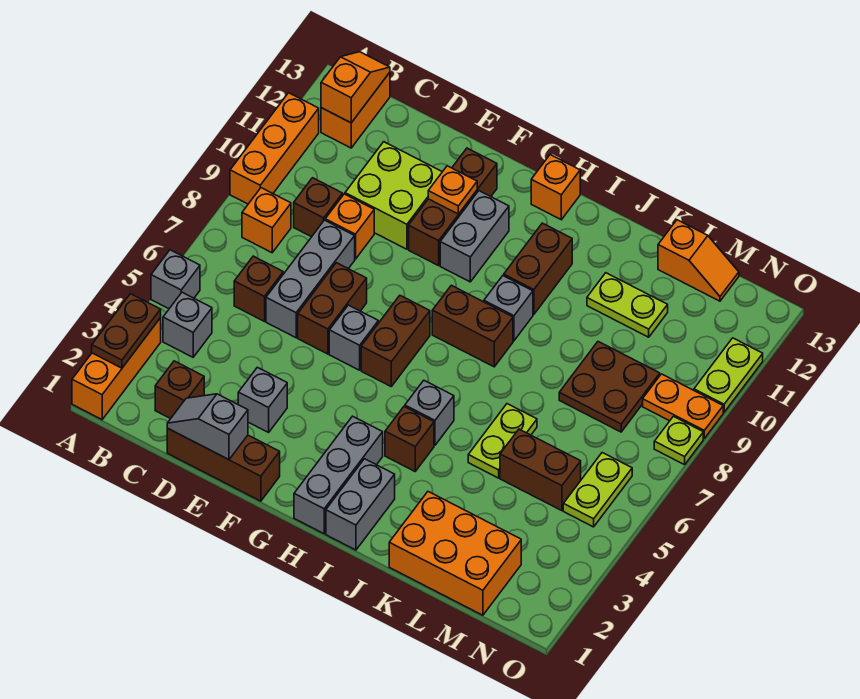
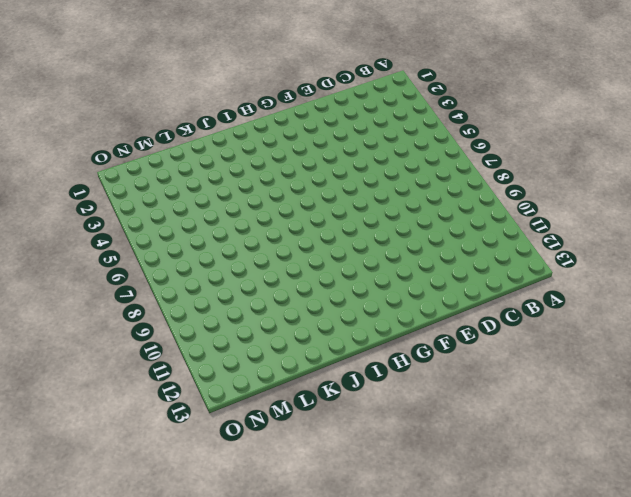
none -> orange brick A1:A3 level 1
none -> grey brick A5 level 1
none -> orange brick A9:A11 level 1
none -> grey brick B4 level 1

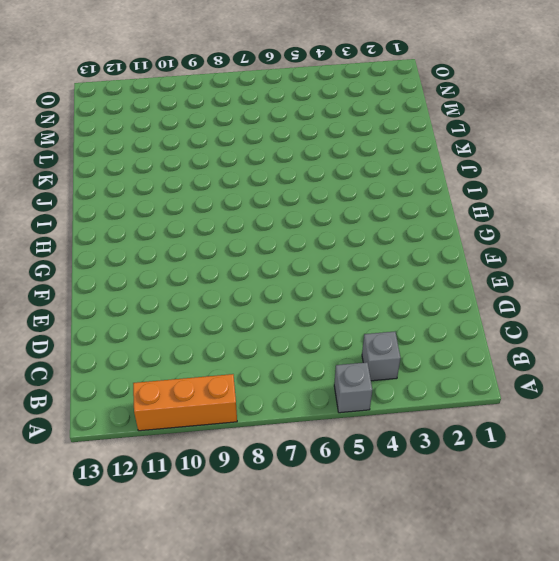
none -> orange brick A1:A3 level 1
none -> orange brick B8 level 1
none -> orange brick B12:B13 level 1
none -> brown brick C2 level 1

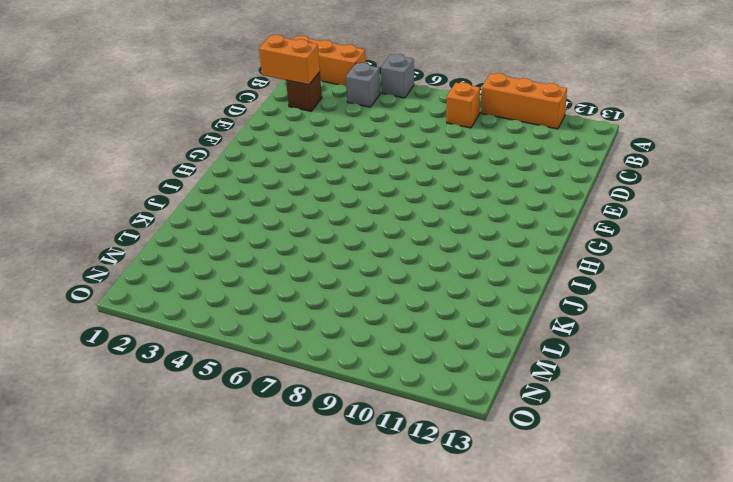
orange brick C1:C2 level 2 -> orange brick B12:B13 level 1
none -> brown brick C6 level 1
none -> brown brick C9 level 1
none -> brown brick D1:F1 level 1
none -> grey brick D6:D8 level 1

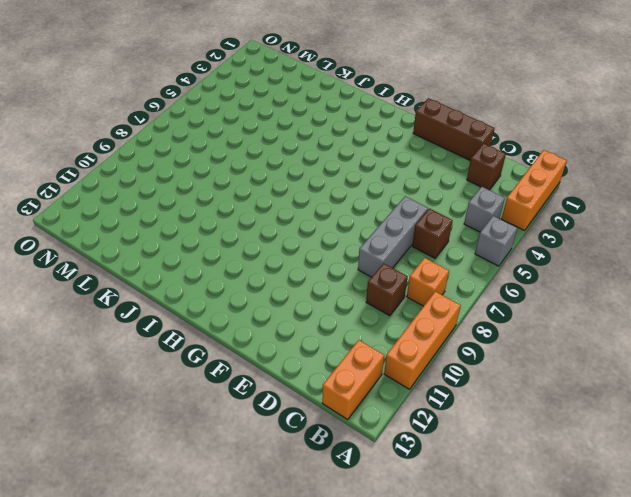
none -> orange brick D9 level 1
none -> lime brick D10:E11 level 1
none -> grey brick E3 level 1
none -> brown brick E6:E7 level 1

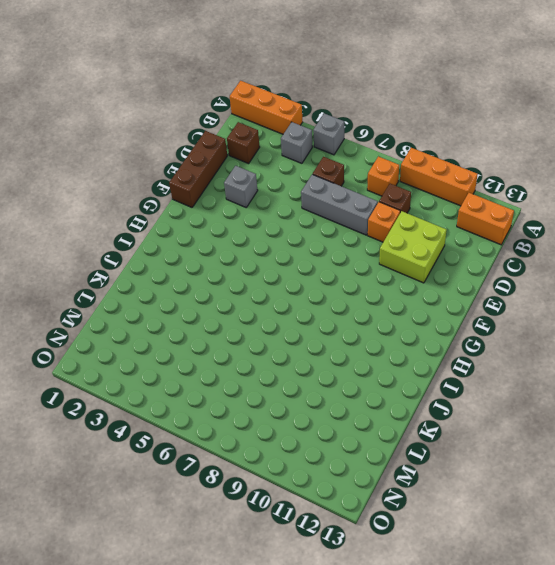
none -> brown brick E6:E7 level 1
none -> grey brick F6 level 1
none -> brown brick F10:F12 level 1
none -> brown brick G6:G7 level 1

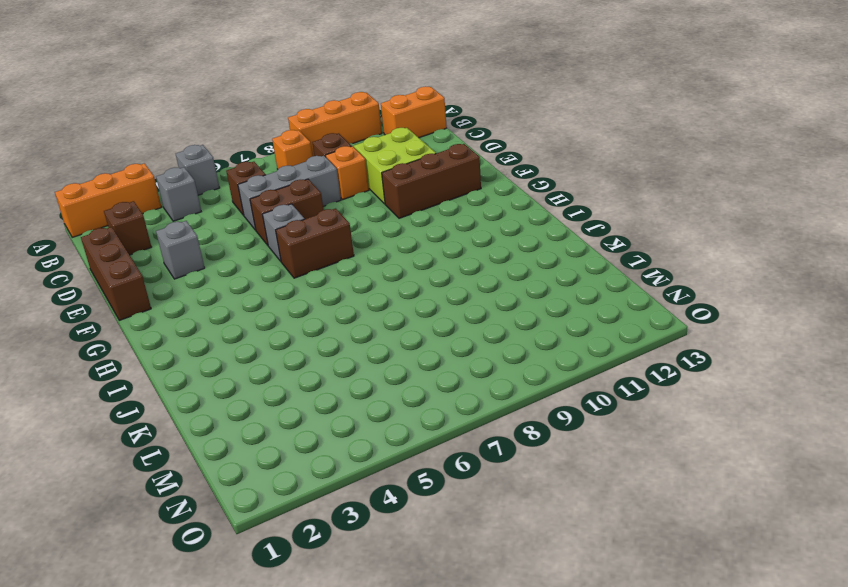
none -> grey brick G10:G11 level 1
none -> grey brick H1:H3 level 1
none -> brown brick H8:I8 level 1
none -> orange brick H13 level 1

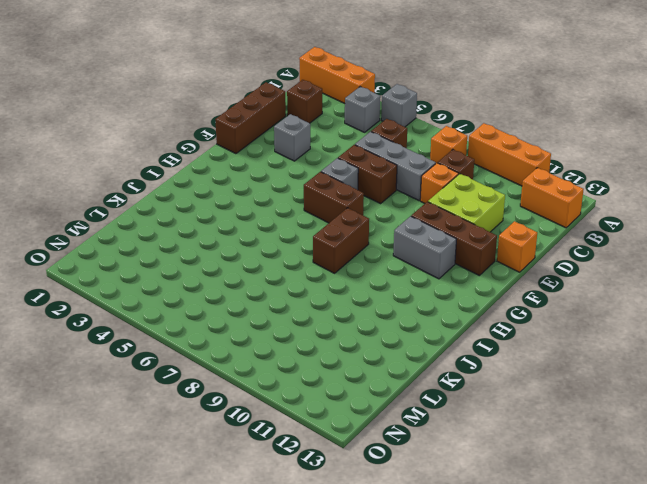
orange brick E13 level 1 -> orange brick H13 level 1
none -> grey brick H1:H3 level 1
none -> grey brick I1:I2 level 1
none -> brown brick I4 level 1
none -> grey brick I5 level 1

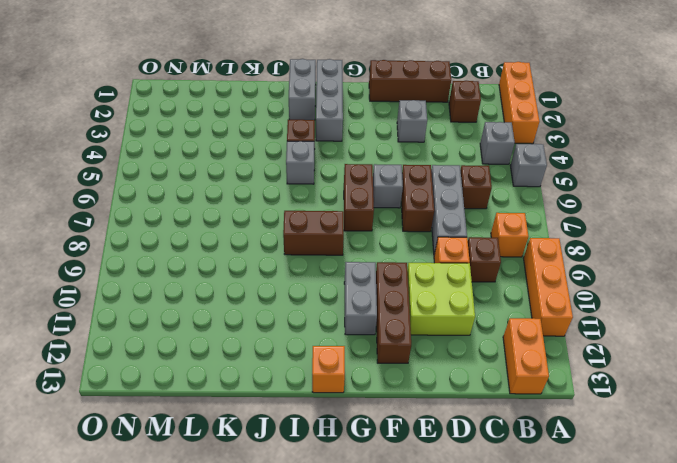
none -> grey brick I9 level 1
none -> brown brick I10:I11 level 1
none -> orange brick K1:M2 level 1
none -> lime plate K5:K6 level 1

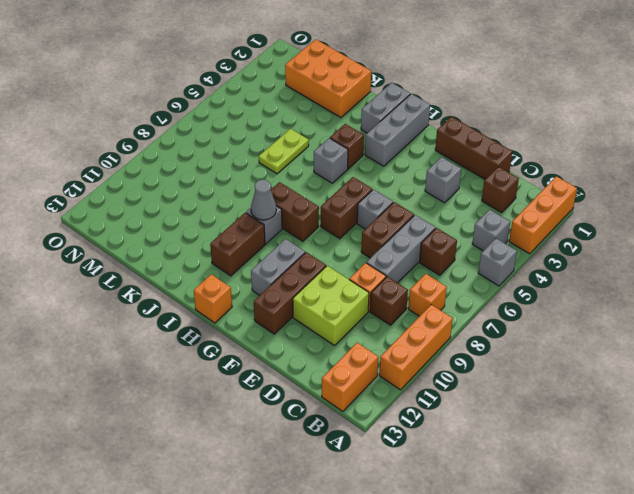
grey cone I9 level 2 -> none
none -> lime plate K11:L11 level 1
none -> brown brick L5:M5 level 1
none -> brown plate L8:M9 level 1
none -> orange slope L13:M13 level 1 top L

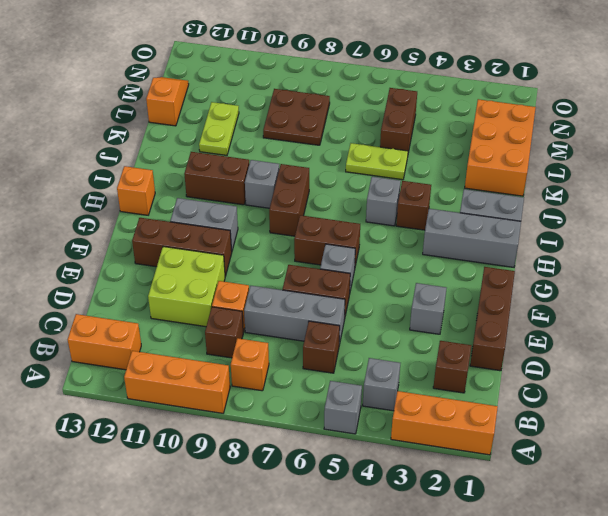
none -> lime plate N5:N6 level 1
none -> orange plate N9:O9 level 1
none -> lime plate O8 level 1
none -> lime plate O10:O11 level 1

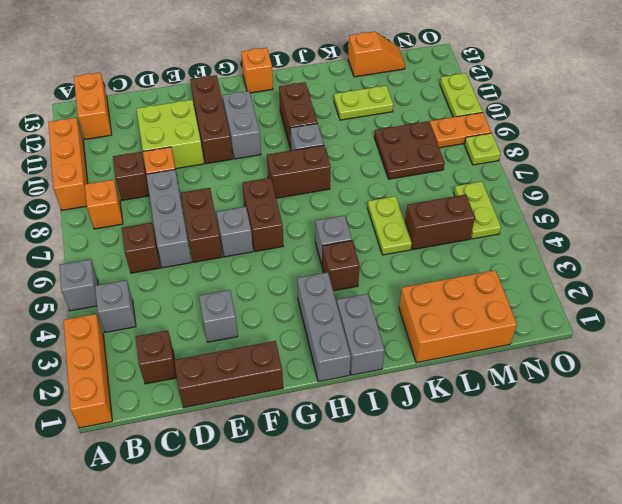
none -> brown plate A2:A3 level 2
none -> orange slope B12:B13 level 2 top 12
none -> grey slope D1:E1 level 2 top E
none -> orange plate F11 level 2

